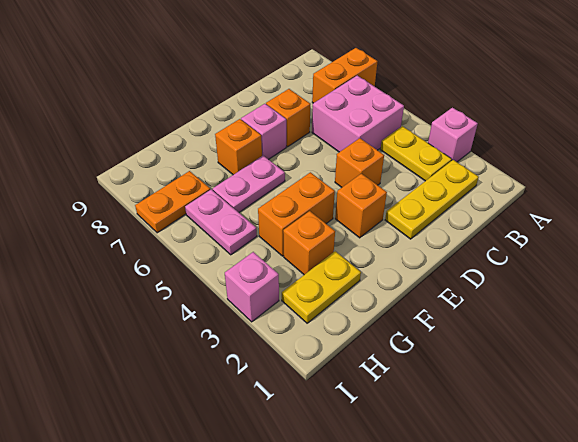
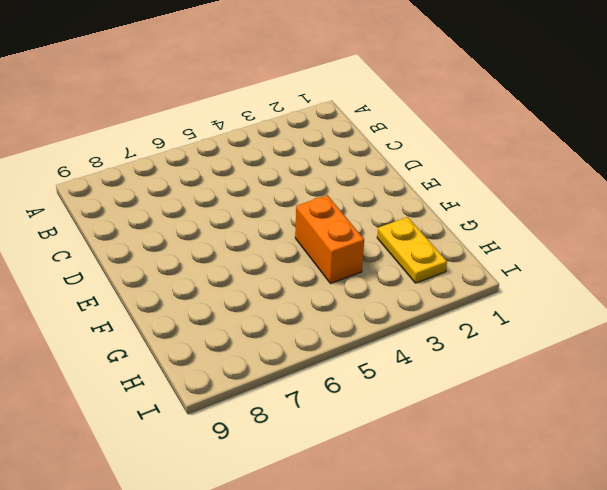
none -> pink brick A3 level 1
none -> orange brick A7:B7 level 1
none -> yellow plate B2:D2 level 1

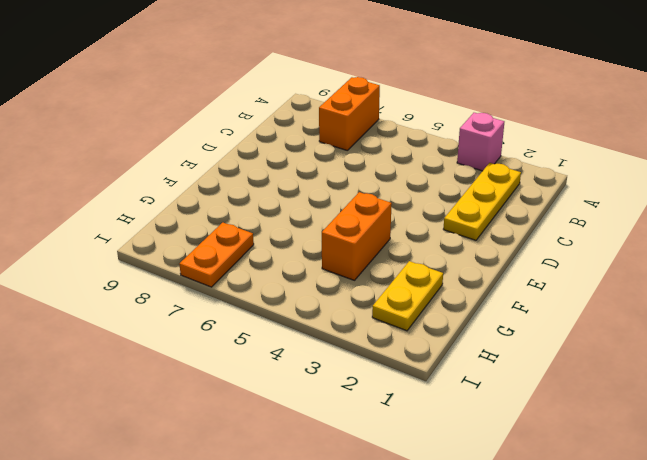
none -> yellow plate B3:B4 level 1
none -> pink brick B5:C6 level 1
none -> orange brick D4 level 1

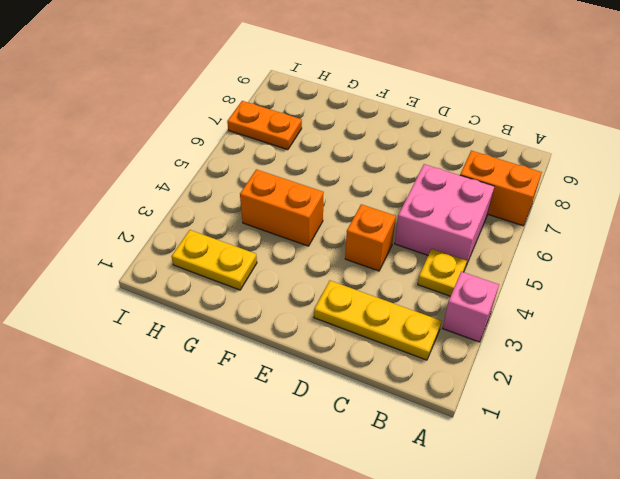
yellow plate B4 level 1 -> yellow plate B3:B4 level 1
none -> orange brick D7 level 1
none -> orange brick E3 level 1
none -> pink brick E7 level 1

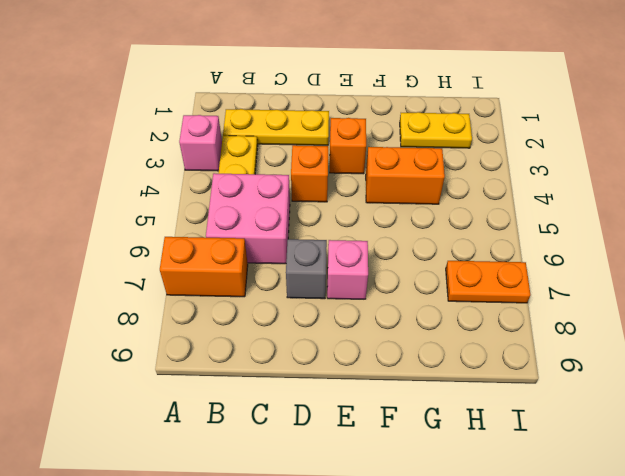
grey brick D7 level 1 -> orange brick D7 level 1
none -> pink plate F6:G6 level 1
none -> orange brick F7 level 1
none -> orange brick G3 level 1

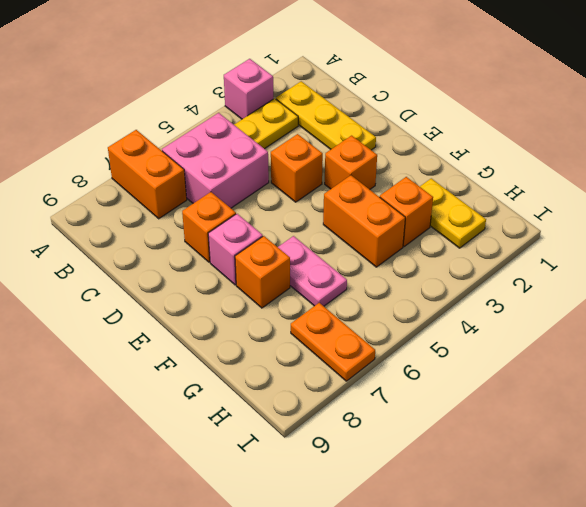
none -> pink plate H5:H6 level 1
none -> pink brick I3 level 1

